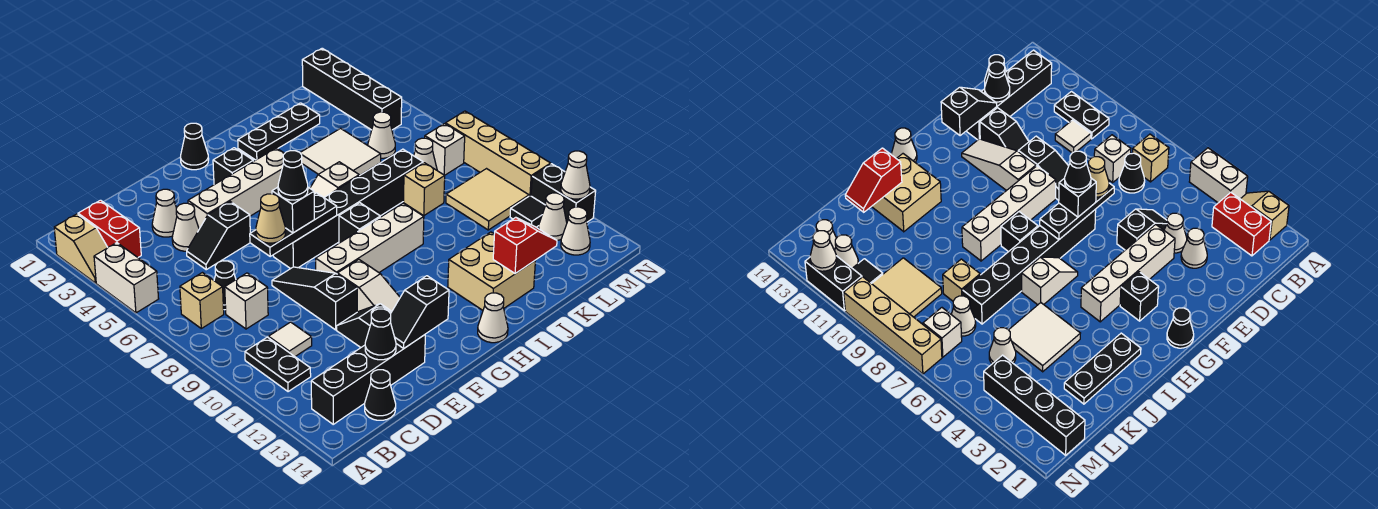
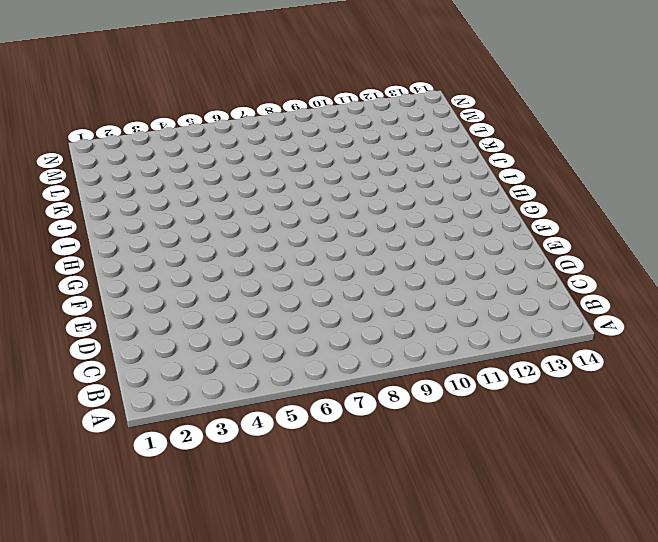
none -> tan slope A2:A3 level 1 top 2
none -> white brick A4:A5 level 1
none -> red brick B2:B3 level 1
none -> tan brick B7 level 1

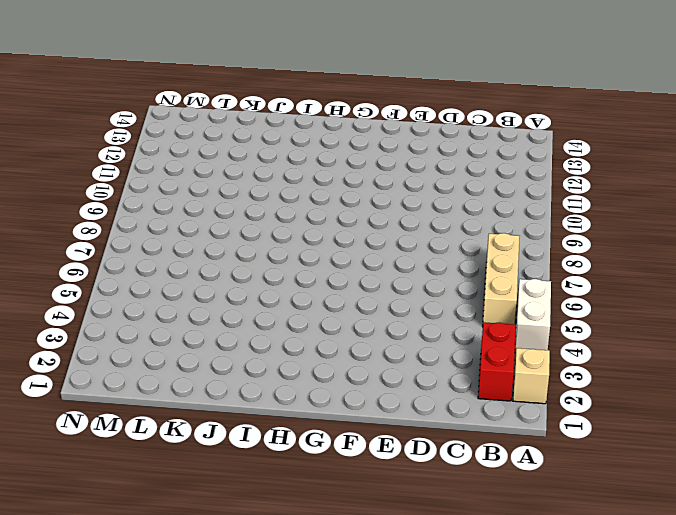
tan brick B5:B7 level 1 -> tan brick B7 level 1
none -> black plate B10:B11 level 1
none -> black brick B13:E13 level 1
none -> black cone C7 level 1
none -> white brick C8 level 1

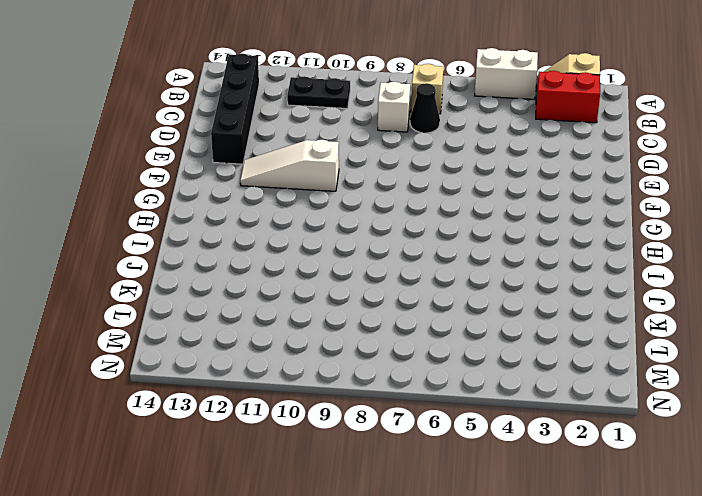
none -> white tile C10 level 1
none -> black cone C14 level 1
none -> white cone D3 level 1
none -> white cone D4 level 1

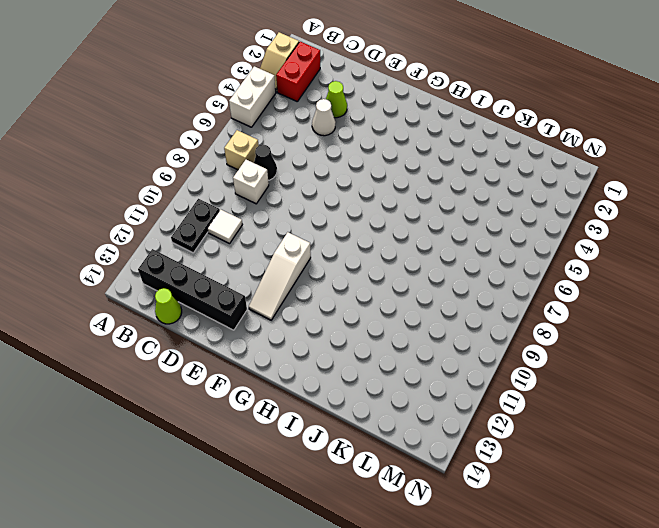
lime cone C14 level 1 -> black cone C14 level 1
lime cone D3 level 1 -> white cone D3 level 1
none -> black slope D5:E5 level 1 top E
none -> white brick E4:H4 level 1
none -> black slope E8:E10 level 1 top 10
none -> black slope E11:E12 level 1 top 12

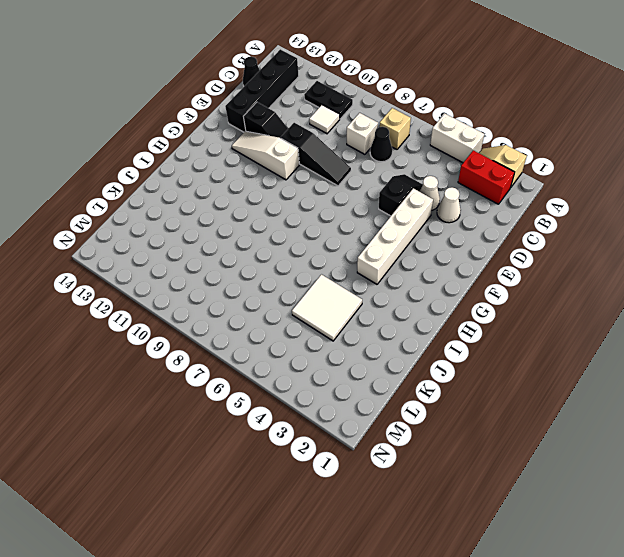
none -> black brick F7:K7 level 1
none -> white brick F9:I9 level 1
none -> black cone G1 level 1
none -> black brick G3 level 1

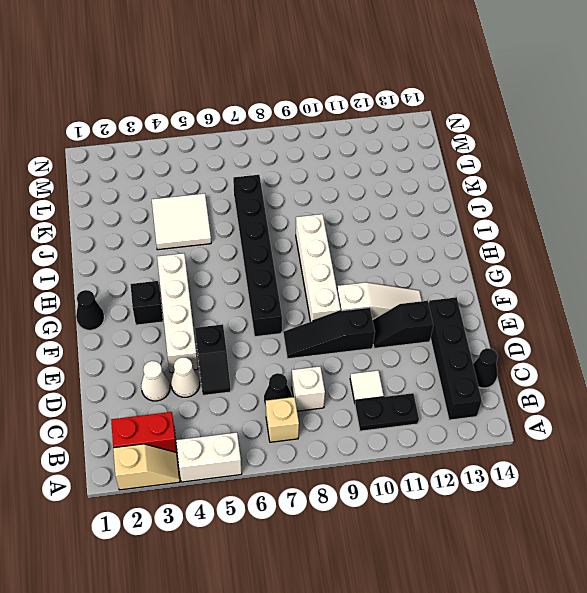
none -> white slope H6:I6 level 1 top I
none -> black brick H8 level 1
none -> white cone H14 level 1
none -> black plate I2:K2 level 1

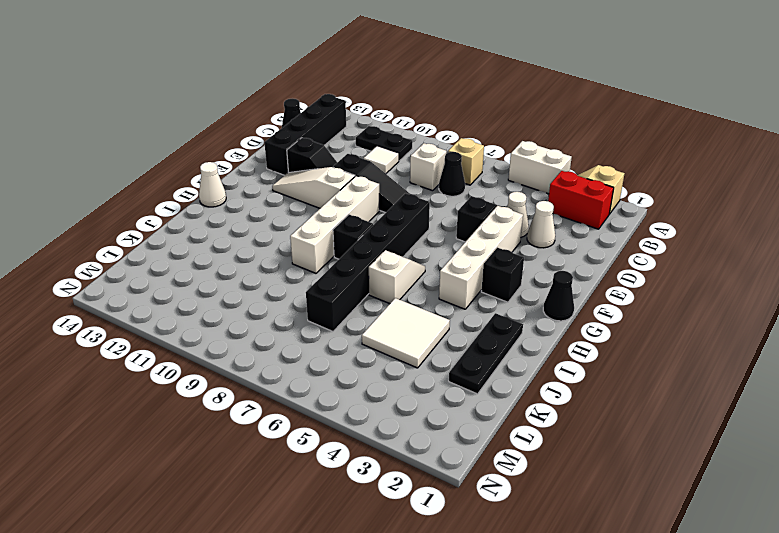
none -> tan brick I12:J13 level 1
none -> tan brick K8 level 1
none -> white cone L5 level 1
none -> white cone L7 level 1

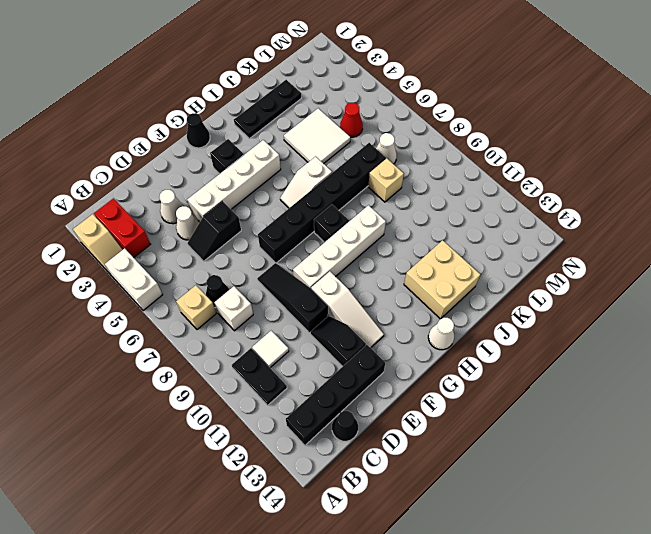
red cone L5 level 1 -> white cone L5 level 1
none -> tan tile L9:M10 level 1
none -> black brick M1:M4 level 1
none -> white brick M7 level 1
none -> black tile M11 level 1

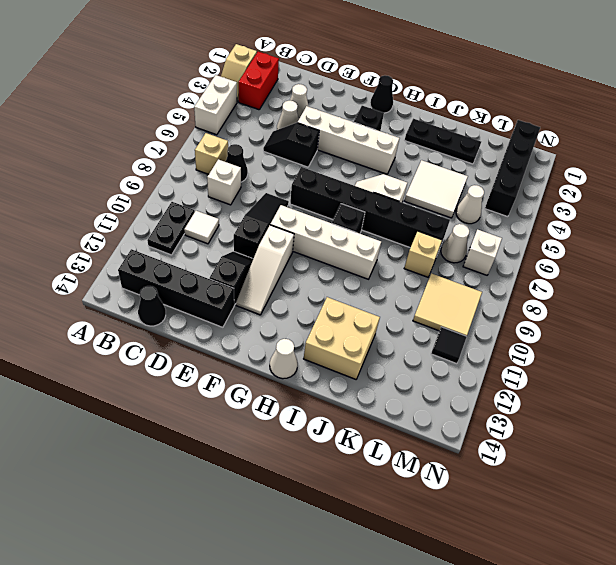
none -> white cone M12 level 1
none -> white cone M13 level 1
none -> tan brick N7:N10 level 1
none -> black brick N11:N12 level 1

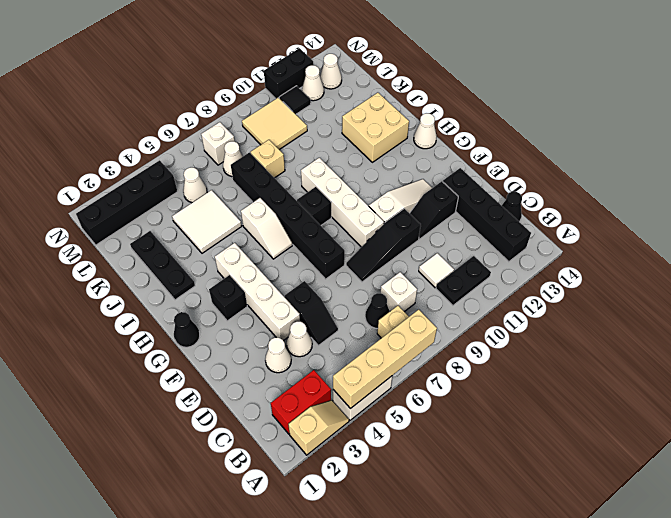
tan brick A4:A7 level 2 -> tan brick N7:N10 level 1
none -> black cone D13 level 2
none -> black plate E7:G7 level 2
none -> black slope E13:F13 level 2 top F
none -> red slope J13:K13 level 2 top J

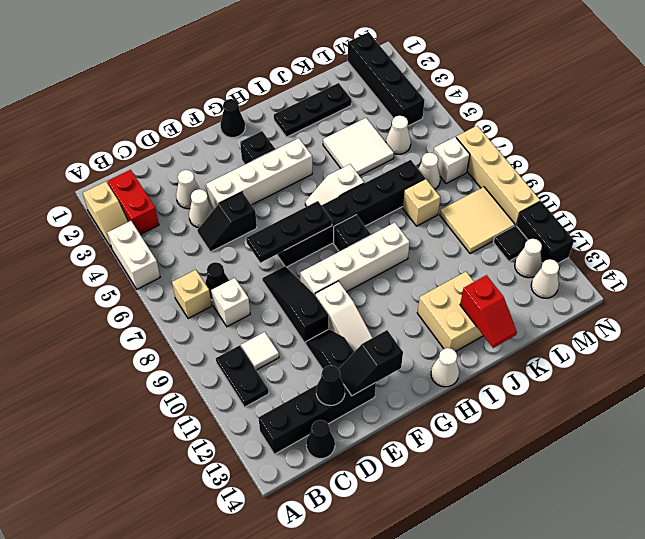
red slope J13:J14 level 2 top 13 -> red slope J13:K13 level 2 top J
none -> white cone N12 level 2
none -> tan cone E7 level 3
none -> black brick F7 level 3
none -> black cone F7 level 4

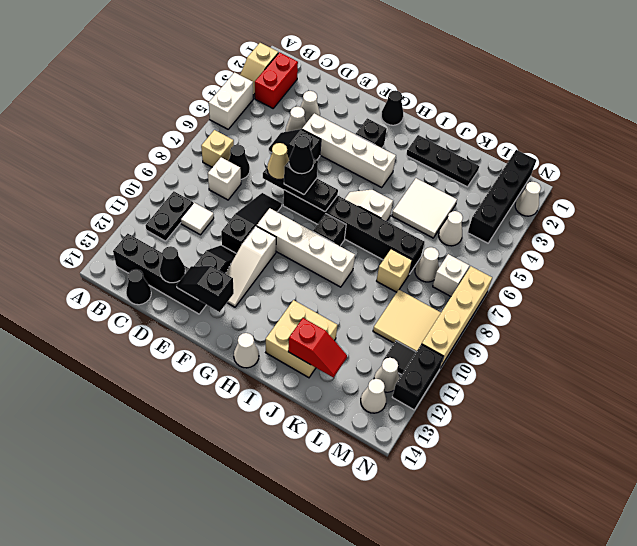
white cone N2 level 1 -> white cone N12 level 2

